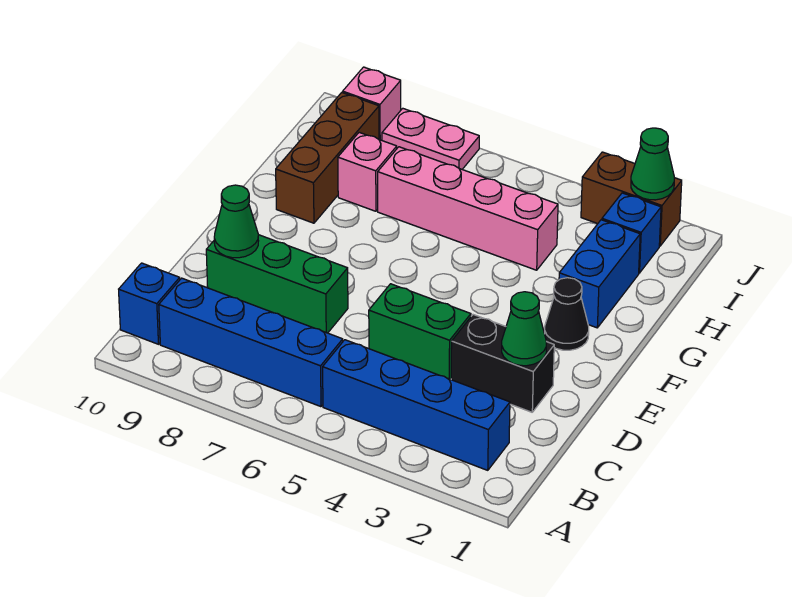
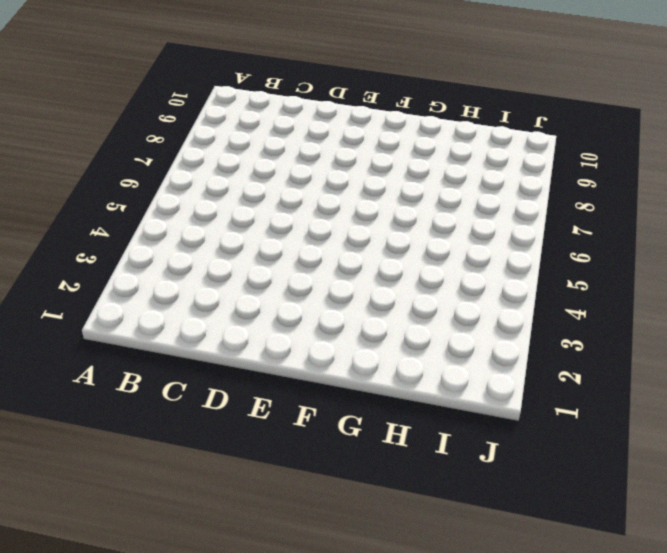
none -> blue brick B2:B5 level 1
none -> blue brick B6:B9 level 1
none -> blue brick B10 level 1

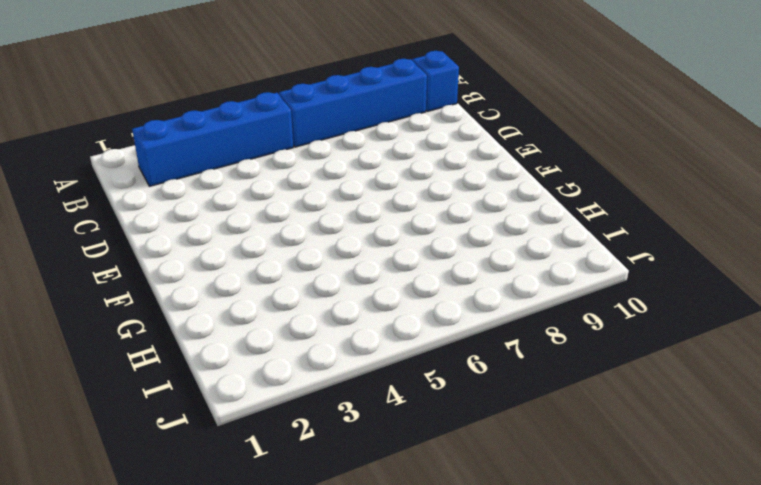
none -> black brick D2:D3 level 1
none -> green brick D4:D5 level 1
none -> green brick D7:D9 level 1

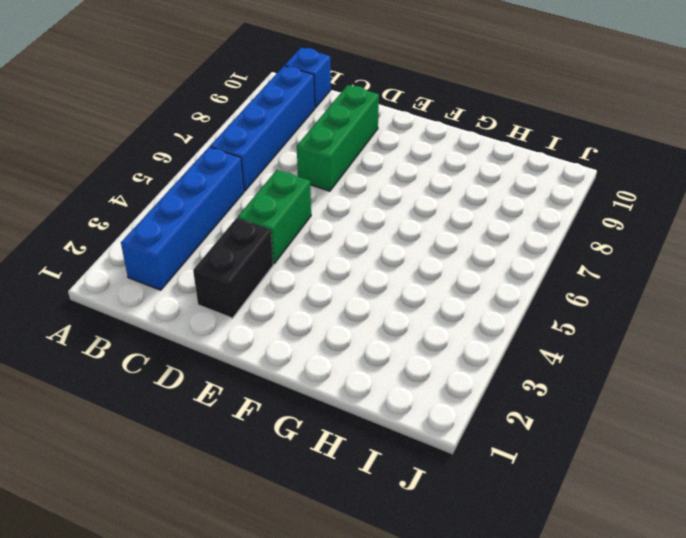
none -> black cone F2 level 1
none -> blue brick G2:H2 level 1
none -> brown brick G9:I9 level 1

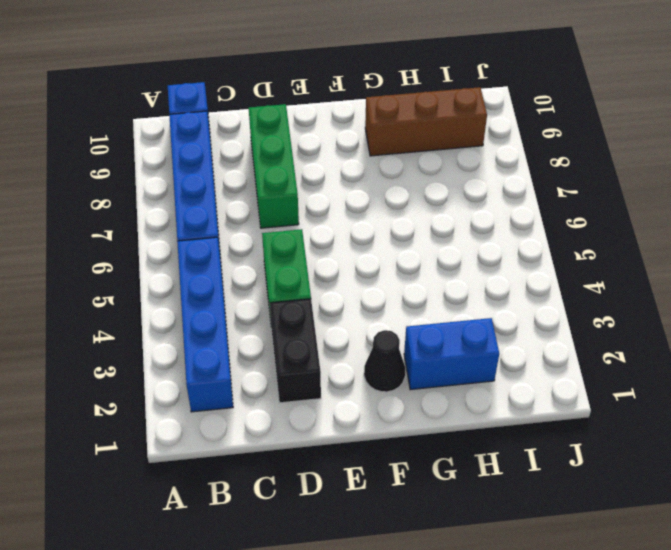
none -> pink brick H4:H7 level 1
none -> pink brick H8 level 1
none -> blue brick I2 level 1

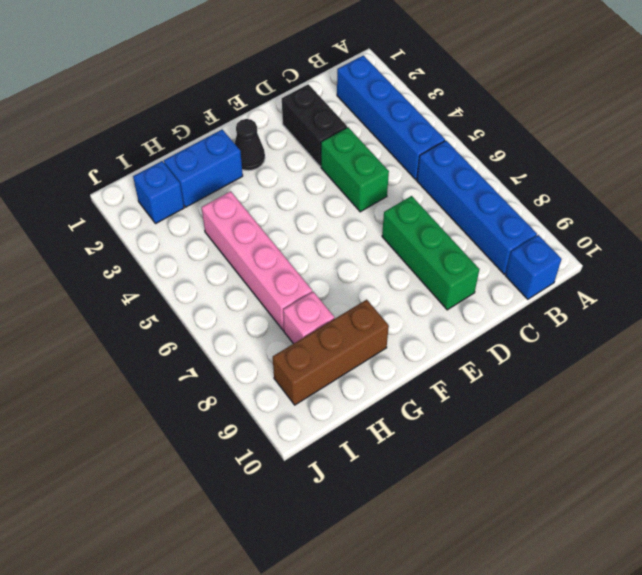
none -> brown brick J2:J3 level 1
none -> pink plate J7:J8 level 1
none -> pink brick J9 level 1

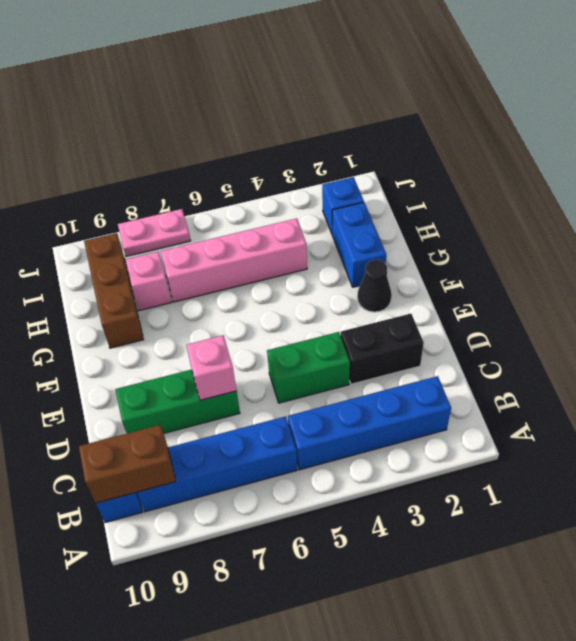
brown brick B9:B10 level 2 -> brown brick J2:J3 level 1
pink brick D7 level 2 -> pink brick J9 level 1
none -> green cone D2 level 2
none -> green cone D9 level 2
none -> green cone J2 level 2

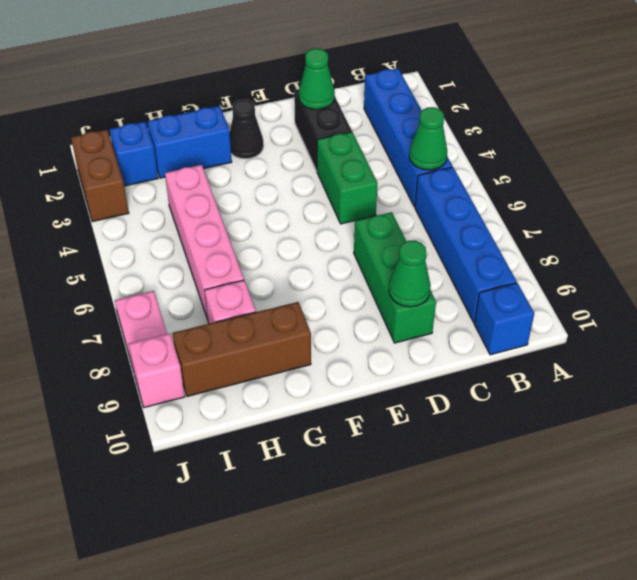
green cone B5 level 2 -> green cone J2 level 2

